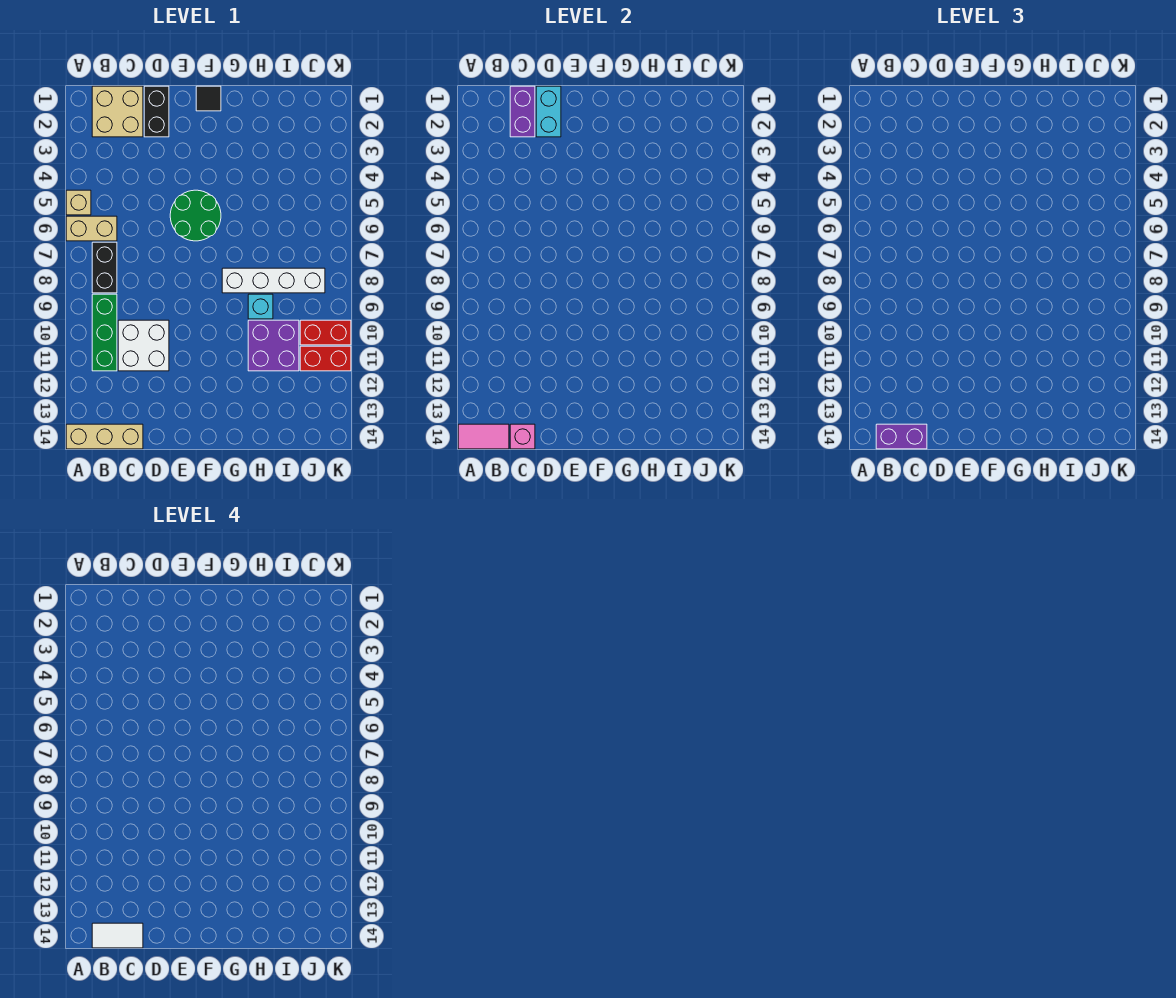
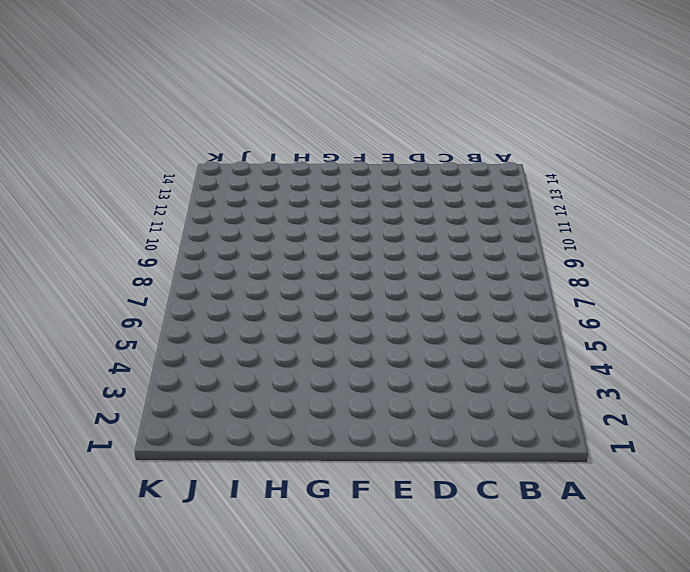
none -> tan brick A5 level 1
none -> tan brick A6:B6 level 1
none -> tan brick A14:C14 level 1

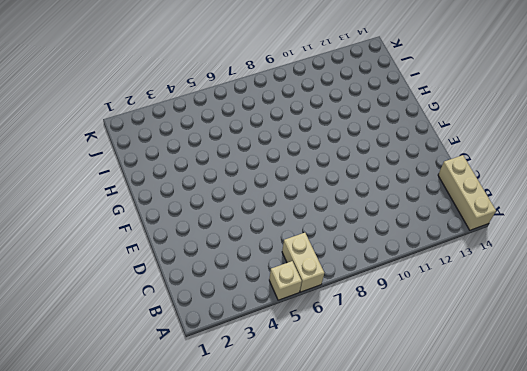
none -> tan brick B1:C2 level 1
none -> black brick B7:B8 level 1
none -> green brick B9:B11 level 1

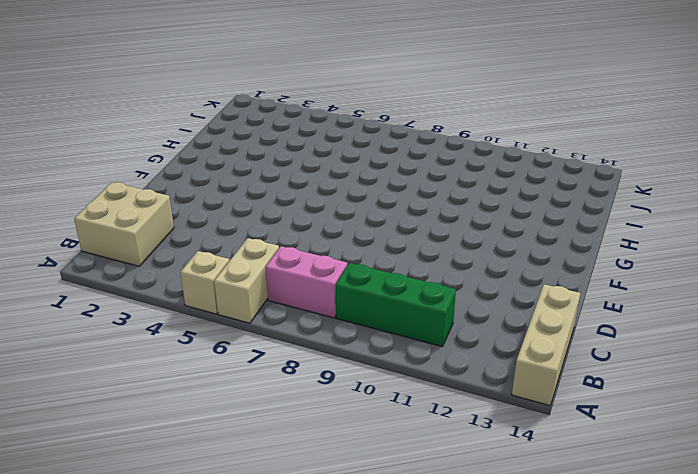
pink brick B7:B8 level 1 -> black brick B7:B8 level 1
none -> white brick C10:D11 level 1
none -> black brick D1:D2 level 1
none -> green round brick E5:F6 level 1

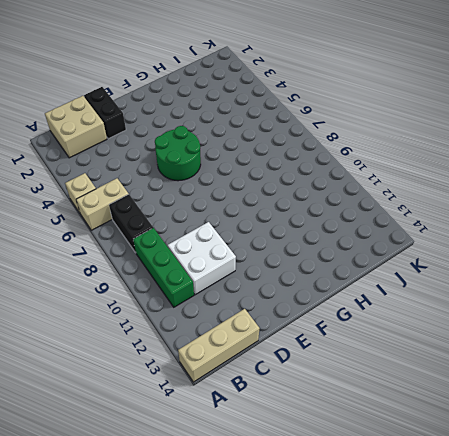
none -> black tile F1 level 1
none -> white brick G8:J8 level 1
none -> cyan brick H9 level 1

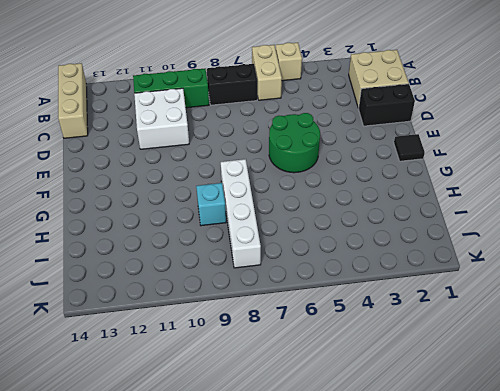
none -> purple brick H10:I11 level 1
none -> red brick J10:K10 level 1
none -> red brick J11:K11 level 1

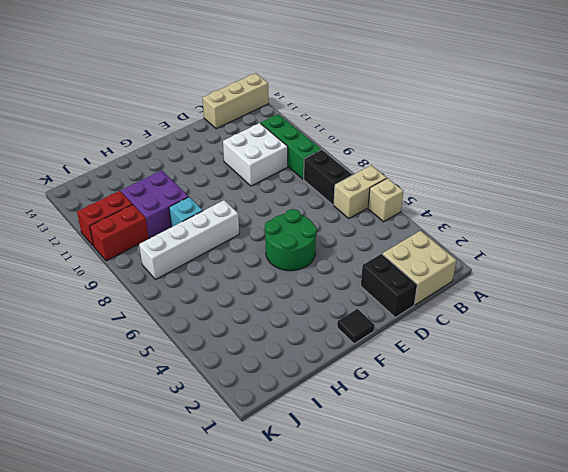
none -> pink tile A14:B14 level 2
none -> purple brick C1:C2 level 2
none -> pink brick C14 level 2

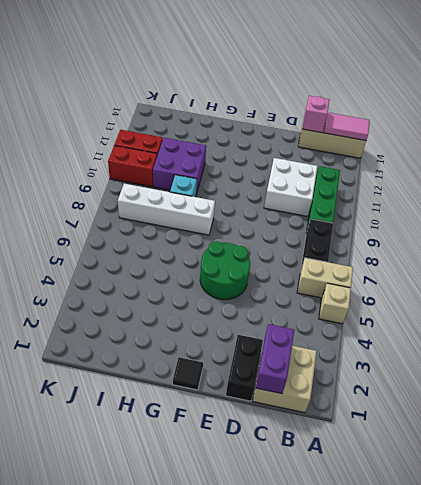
none -> cyan brick D1:D2 level 2
none -> purple brick B14:C14 level 3
none -> white tile B14:C14 level 4

